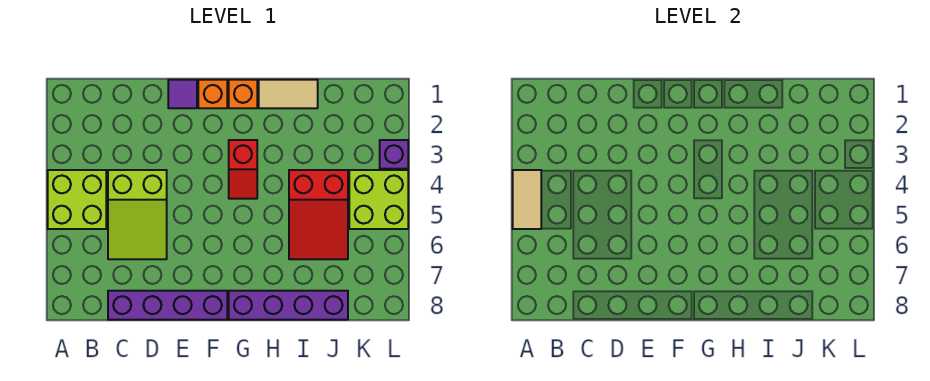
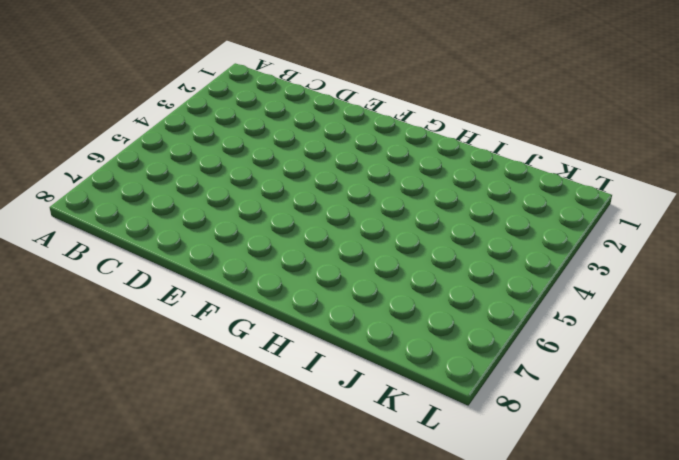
none -> lime brick A4:B5 level 1
none -> lime slope C4:D6 level 1 top 4
none -> purple brick C8:F8 level 1

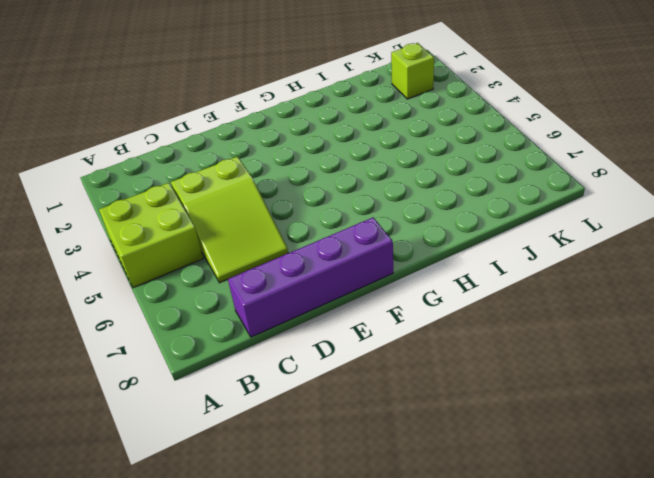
lime brick K2 level 1 -> none
none -> purple tile E1 level 1
none -> orange brick F1 level 1
none -> orange brick G1 level 1

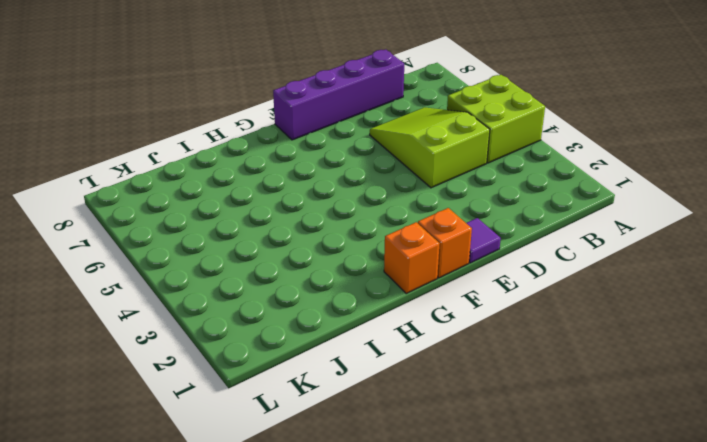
none -> red slope G3:G4 level 1 top 3
none -> purple brick G8:J8 level 1
none -> tan tile H1:I1 level 1

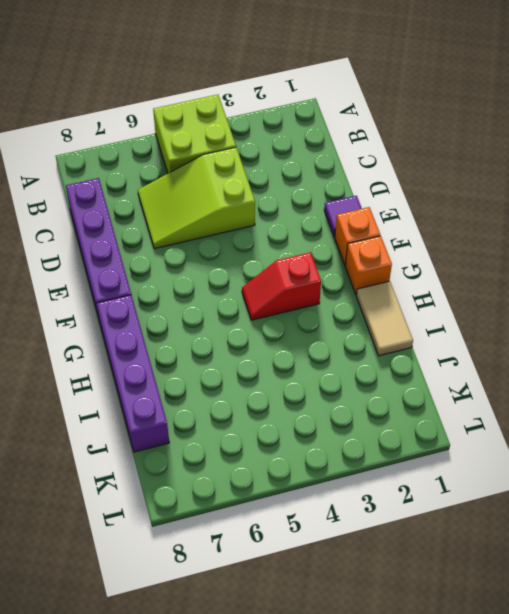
none -> red slope I4:J6 level 1 top 4
none -> lime brick K4:L5 level 1
none -> purple brick L3 level 1

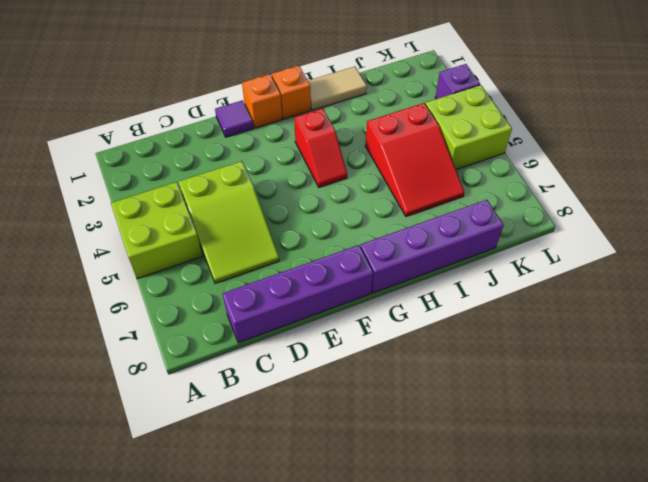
none -> tan tile A4:A5 level 2

